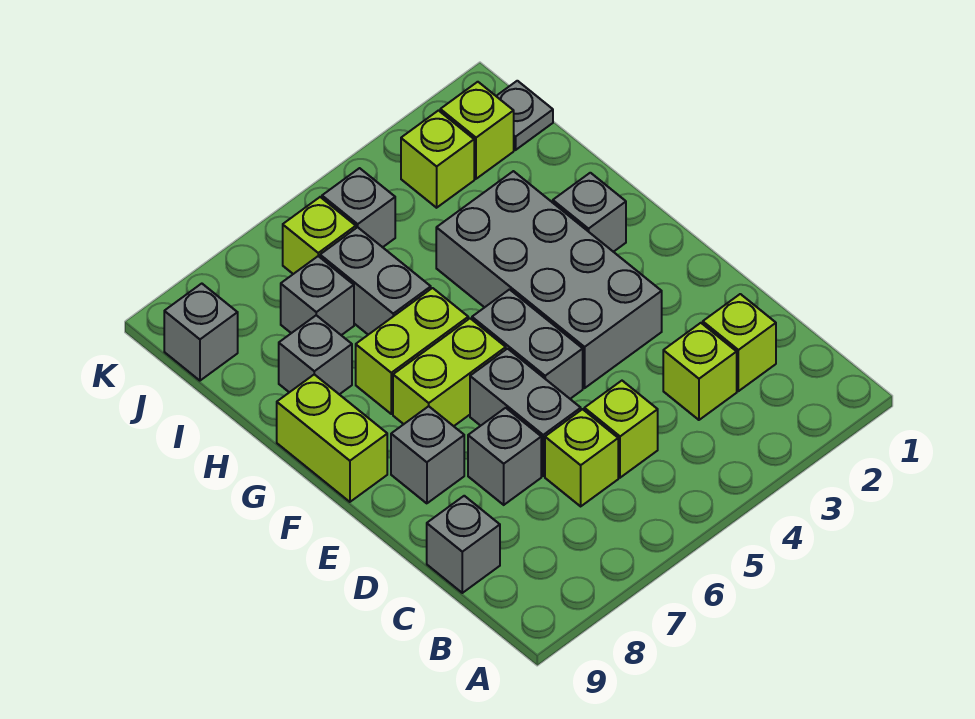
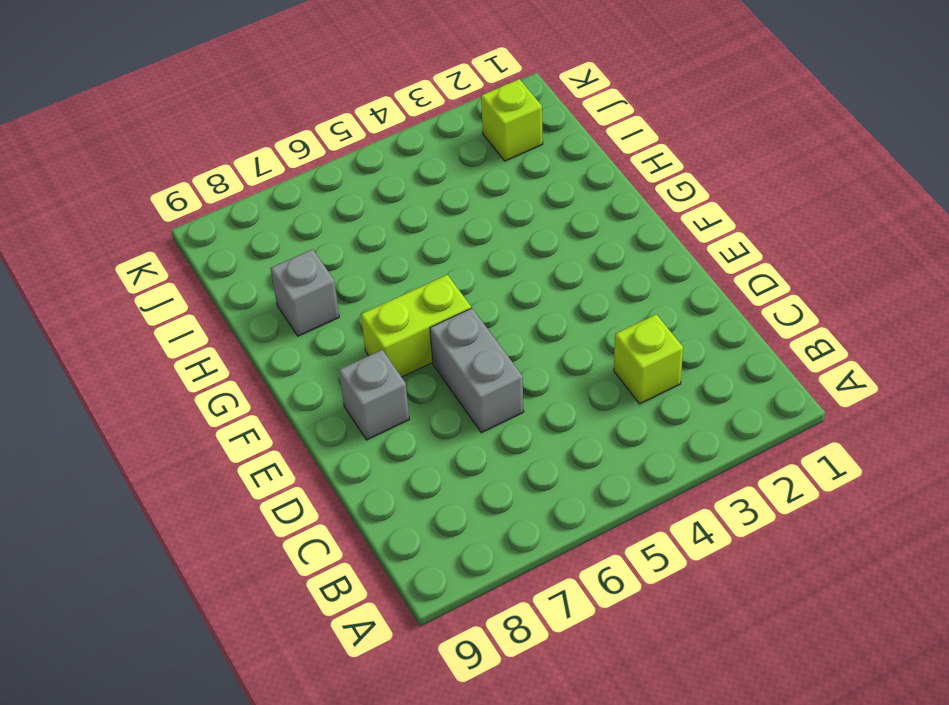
none -> lime brick C2 level 1
none -> lime brick C5 level 1
none -> lime brick C6 level 1

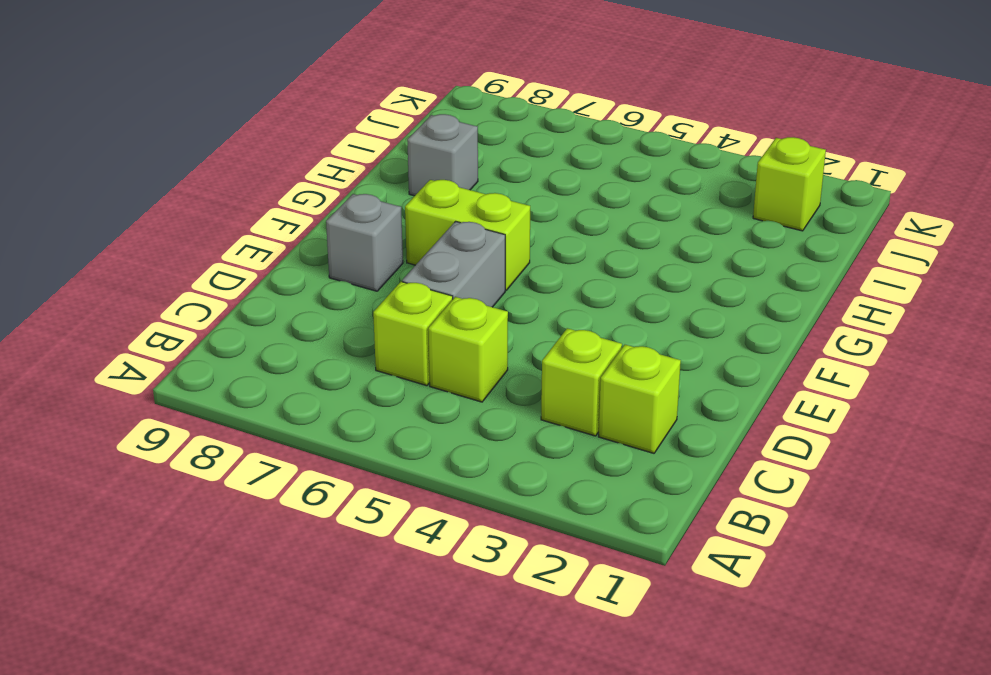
none -> grey brick C9 level 1
none -> grey brick D7 level 1
none -> grey brick E3:H4 level 1

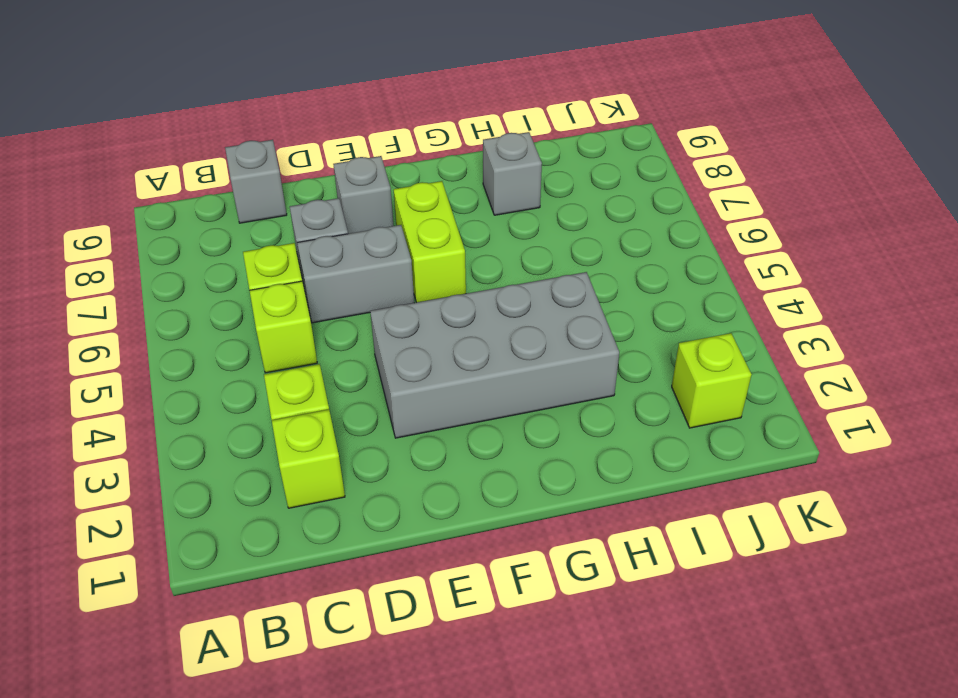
none -> grey brick E5:F5 level 1
none -> lime brick F9:G9 level 1
none -> grey brick G2 level 1

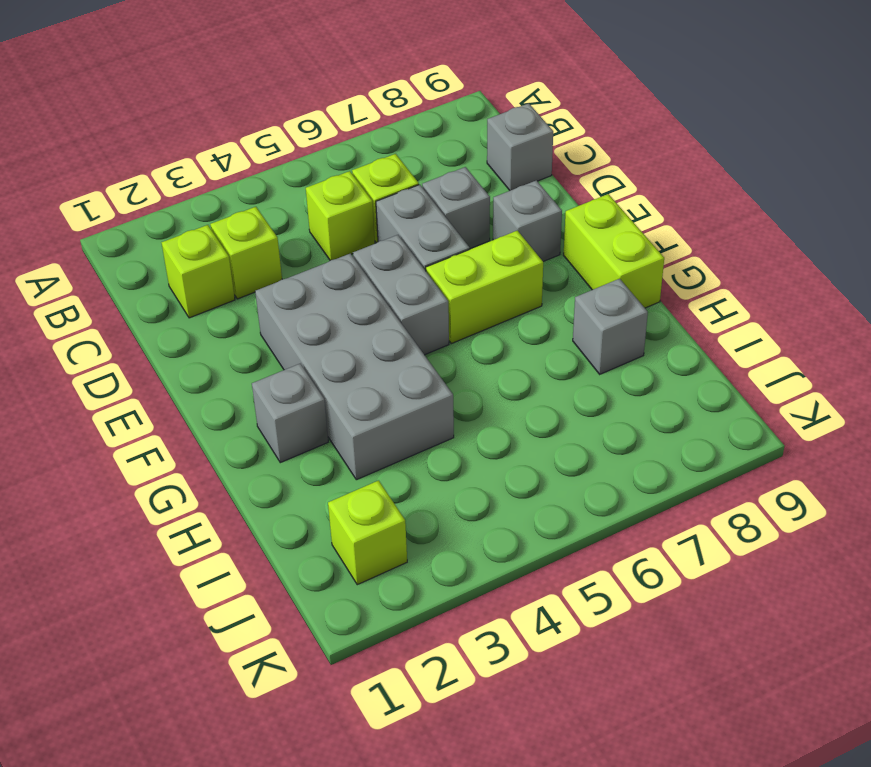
none -> lime brick G6:G7 level 1
none -> grey brick H6:I6 level 1
none -> grey brick I7 level 1

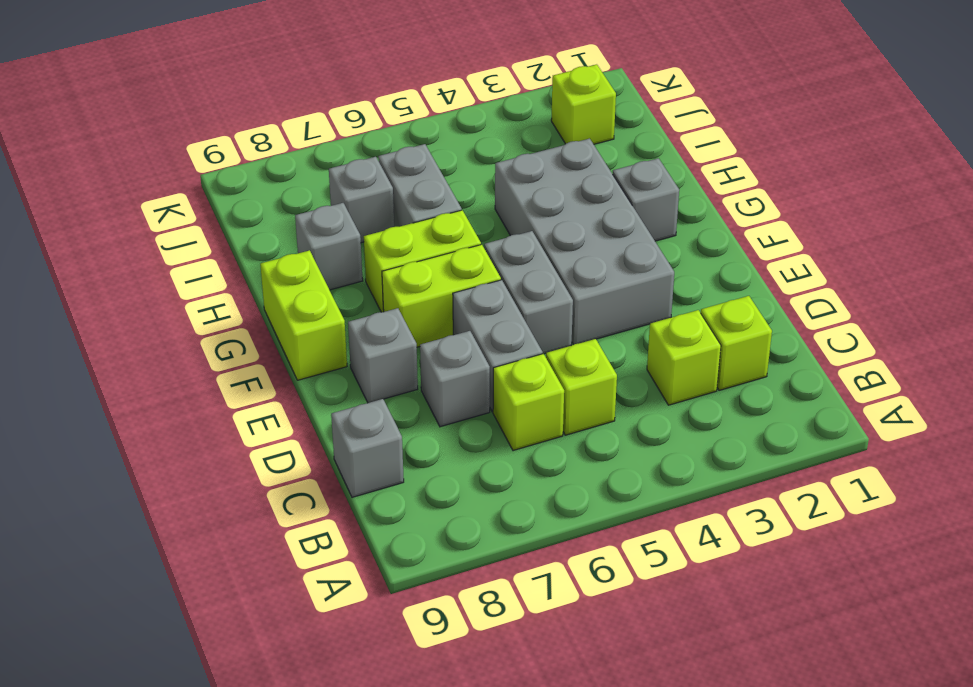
none -> grey plate J1 level 1
none -> lime brick J3 level 1
none -> grey brick J5 level 1

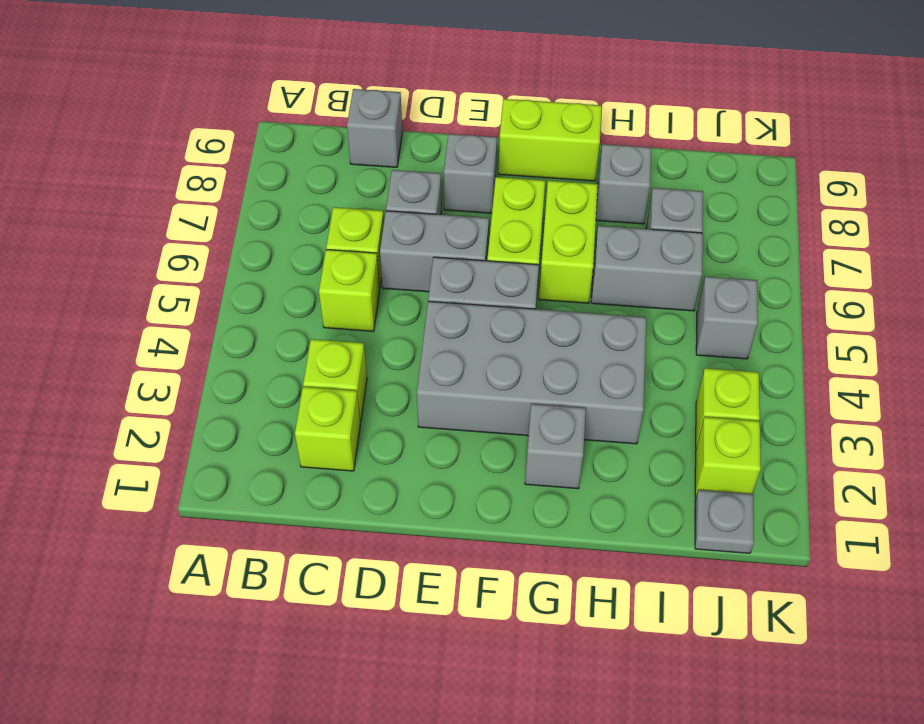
none -> lime brick J6 level 1
none -> grey brick J9 level 1

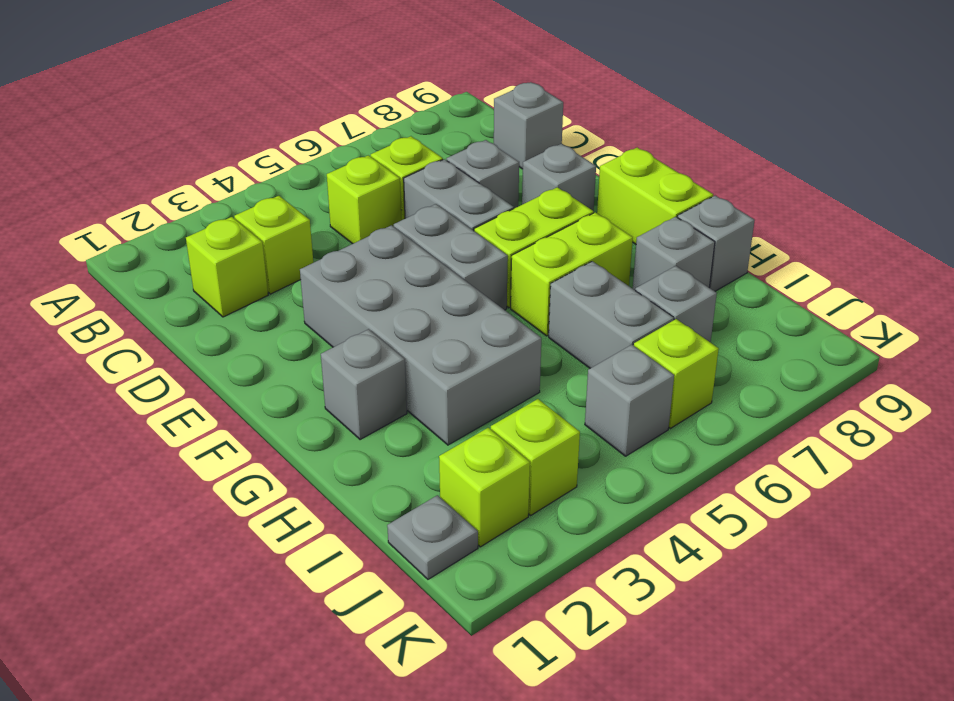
grey brick H9 level 1 -> grey brick J9 level 1

